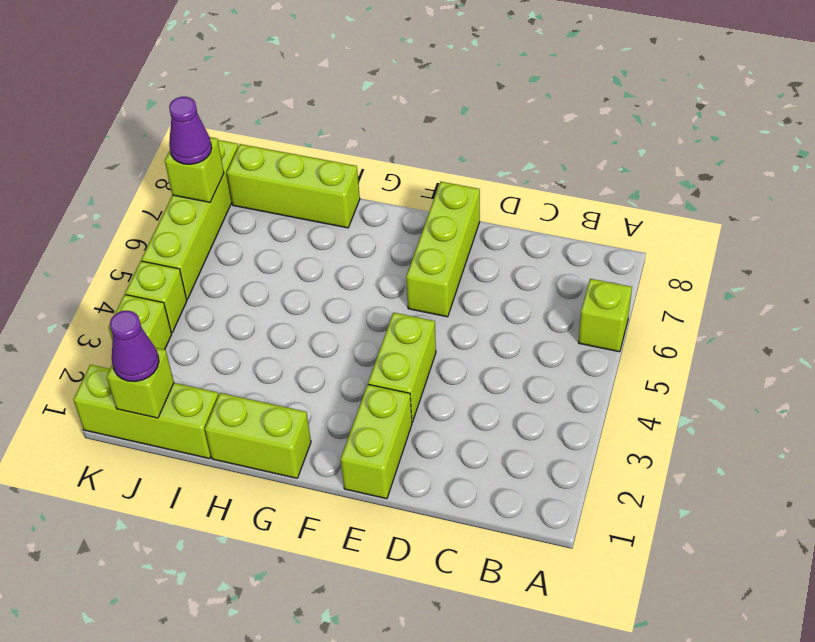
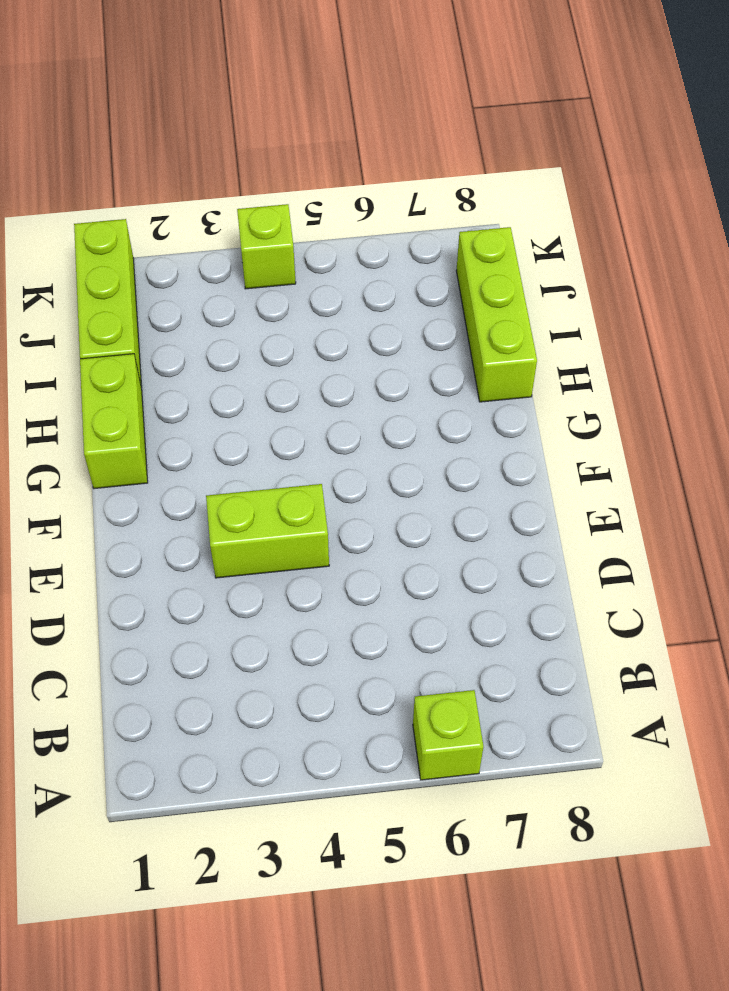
none -> lime brick E1:E2 level 1
none -> lime brick E6:E8 level 1
none -> lime brick K3 level 1

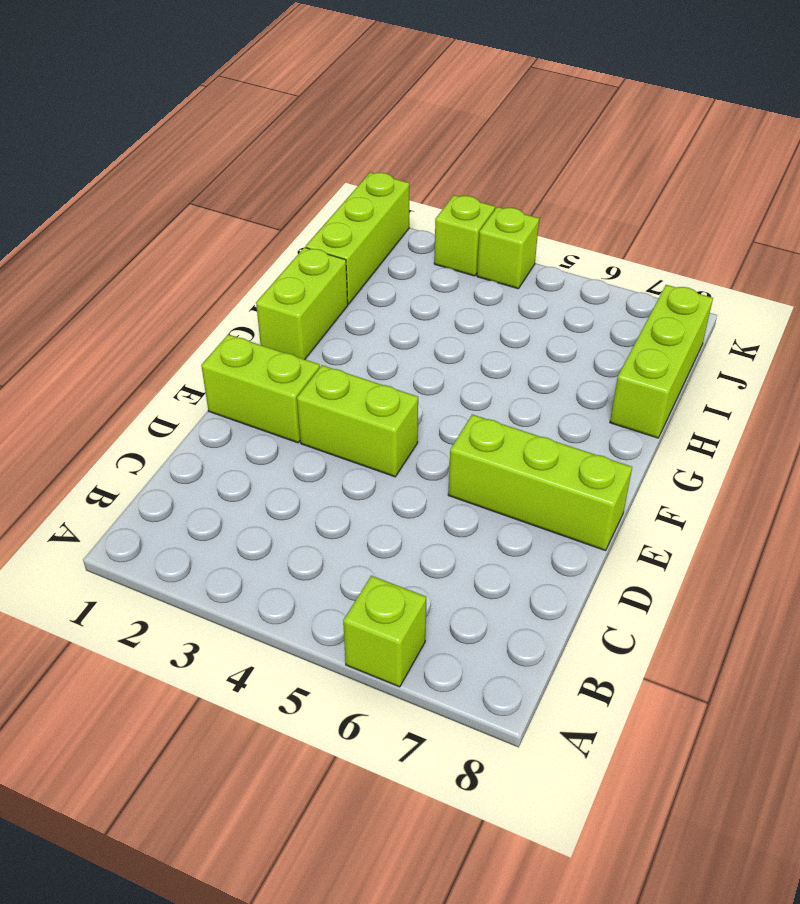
none -> lime brick K5:K8 level 1
none -> lime brick J1 level 2
none -> lime brick K7 level 2

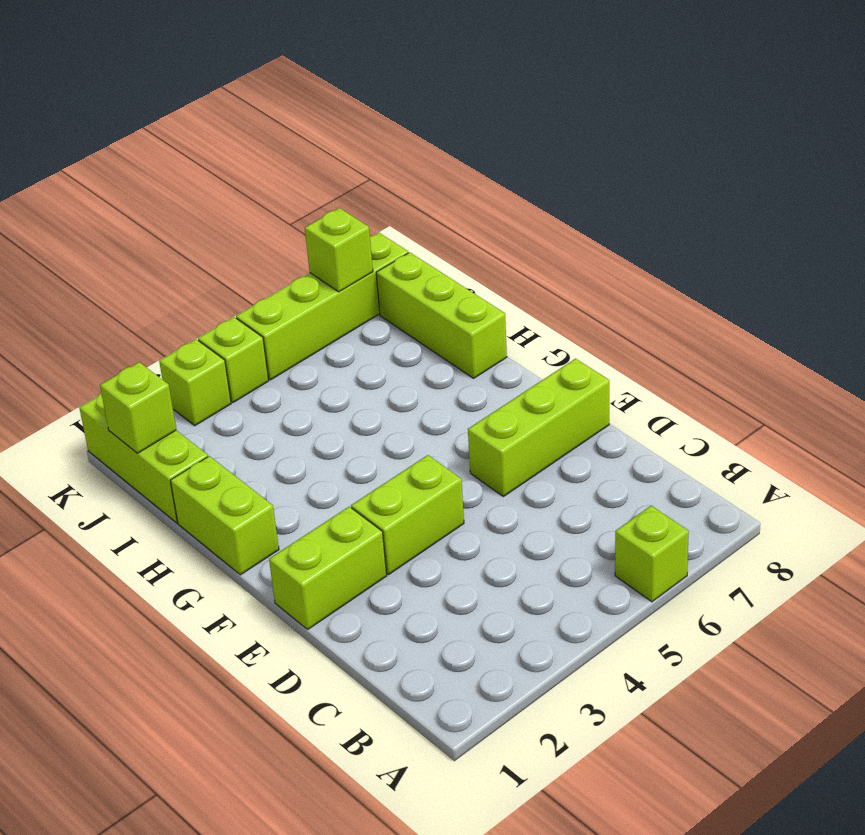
none -> purple cone J1 level 3
none -> purple cone K7 level 3

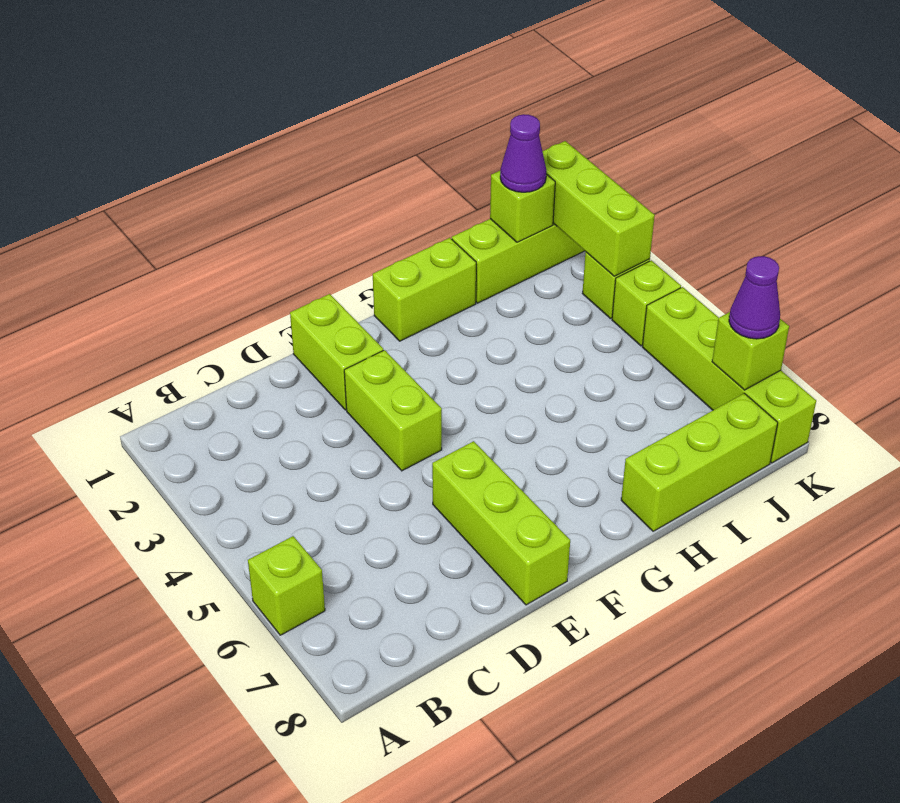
lime brick K1:K3 level 2 -> none

